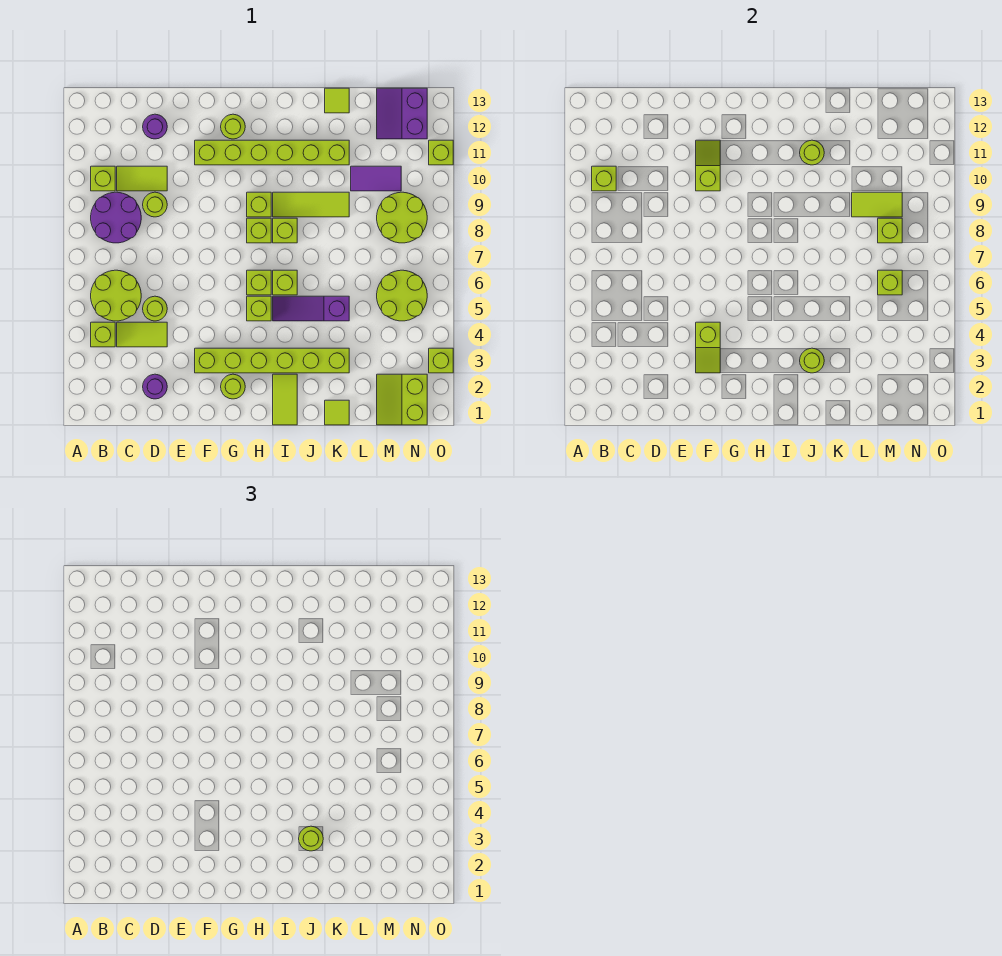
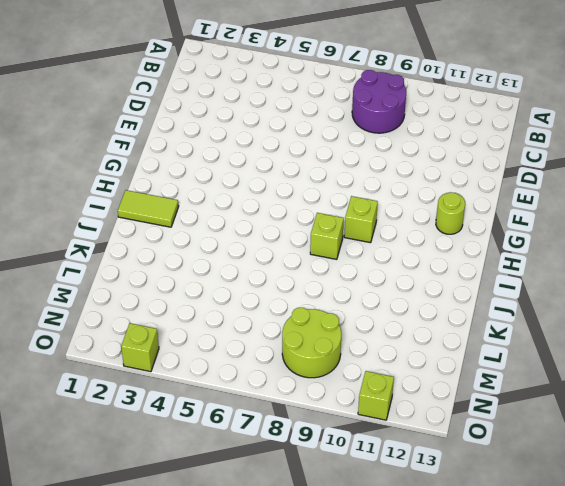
none -> lime brick B4 level 1
none -> lime round brick B5:C6 level 1
none -> lime brick B10 level 1
none -> lime tile C4:D4 level 1

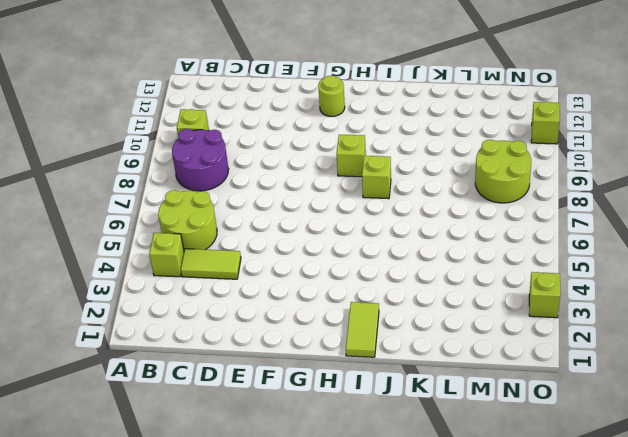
none -> lime tile C10:D10 level 1
none -> purple round brick D2 level 1
none -> lime round brick D5 level 1
none -> lime round brick D9 level 1

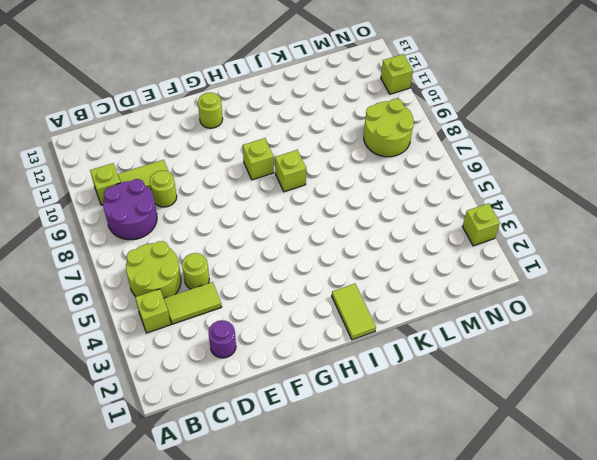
none -> purple round brick D12 level 1
none -> lime brick F3:K3 level 1
none -> lime brick F11:K11 level 1
none -> lime round brick G2 level 1

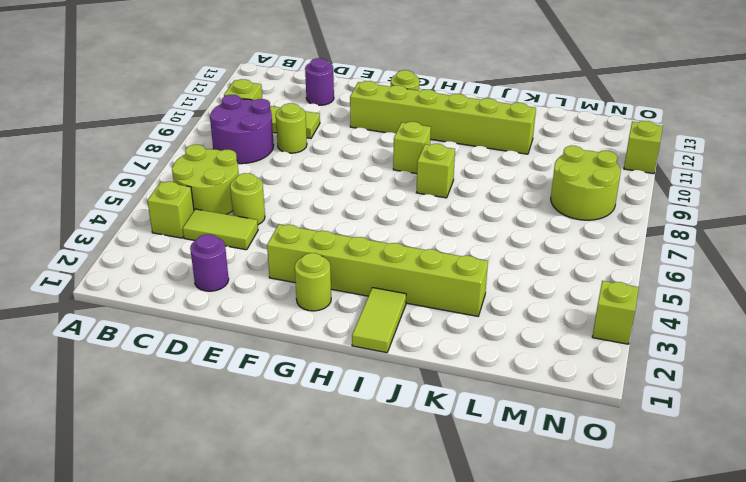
none -> lime brick H5 level 1
none -> lime brick H6 level 1
none -> lime brick H8 level 1
none -> purple slope I5:K5 level 1 top K

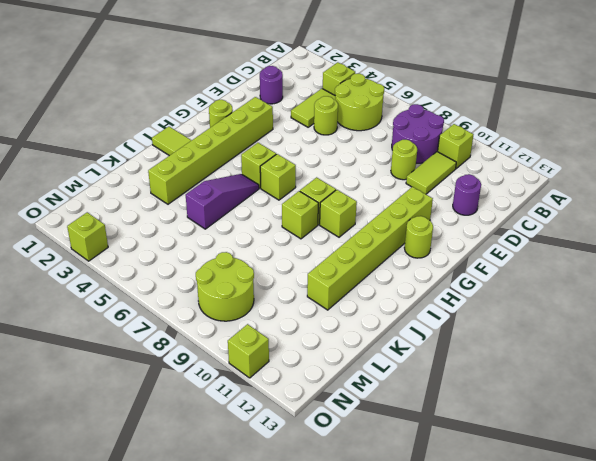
none -> lime brick I6 level 1
none -> lime tile I9:K9 level 1
none -> lime tile K1 level 1
none -> lime tile K13 level 1

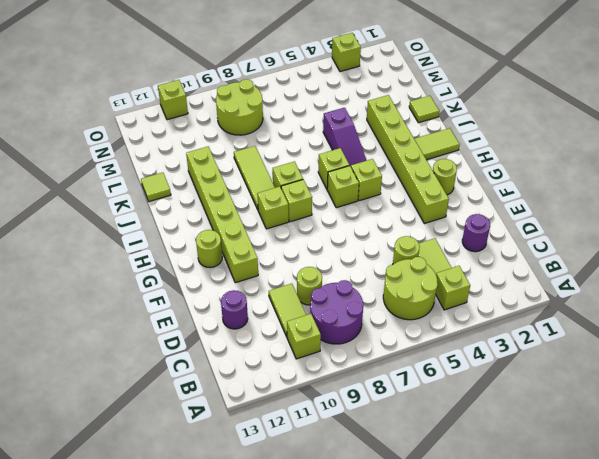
none -> purple tile L10:M10 level 1
none -> lime slope M1:N2 level 1 top N
none -> lime round brick M5:N6 level 1
none -> purple slope M12:N13 level 1 top N

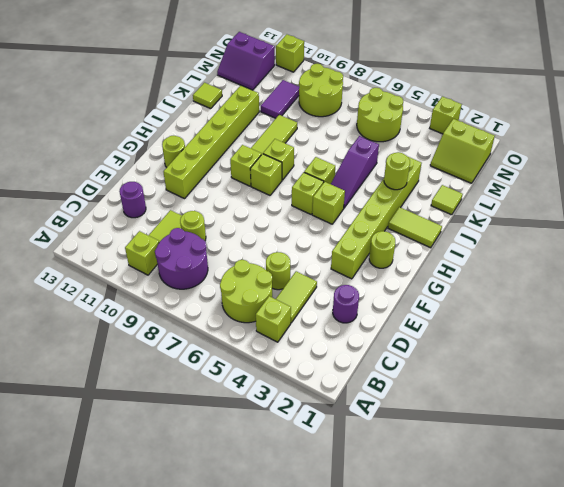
none -> lime brick B10 level 2
none -> lime slope F3:F4 level 2 top 4
none -> lime slope F10:F11 level 2 top 10
none -> lime round brick J11 level 2

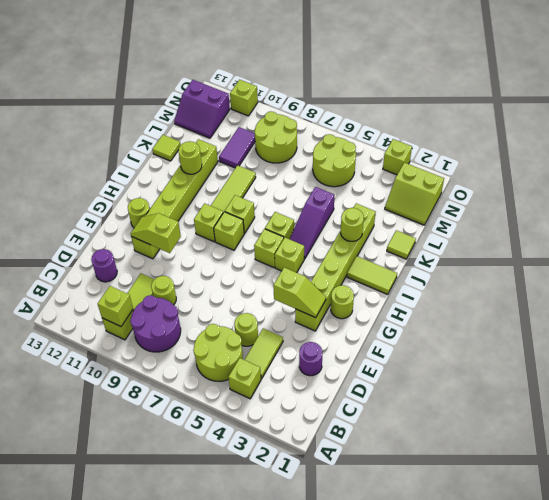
none -> lime tile L9:M9 level 2
none -> lime brick M6 level 2
none -> lime brick M8 level 2
none -> lime round brick J3 level 3

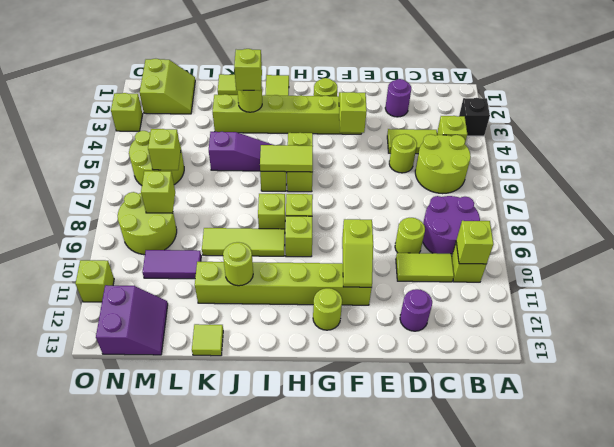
black brick A3 level 1 -> none
lime tile H6:I6 level 2 -> lime tile L9:M9 level 2
lime brick J3 level 3 -> lime round brick J3 level 3

